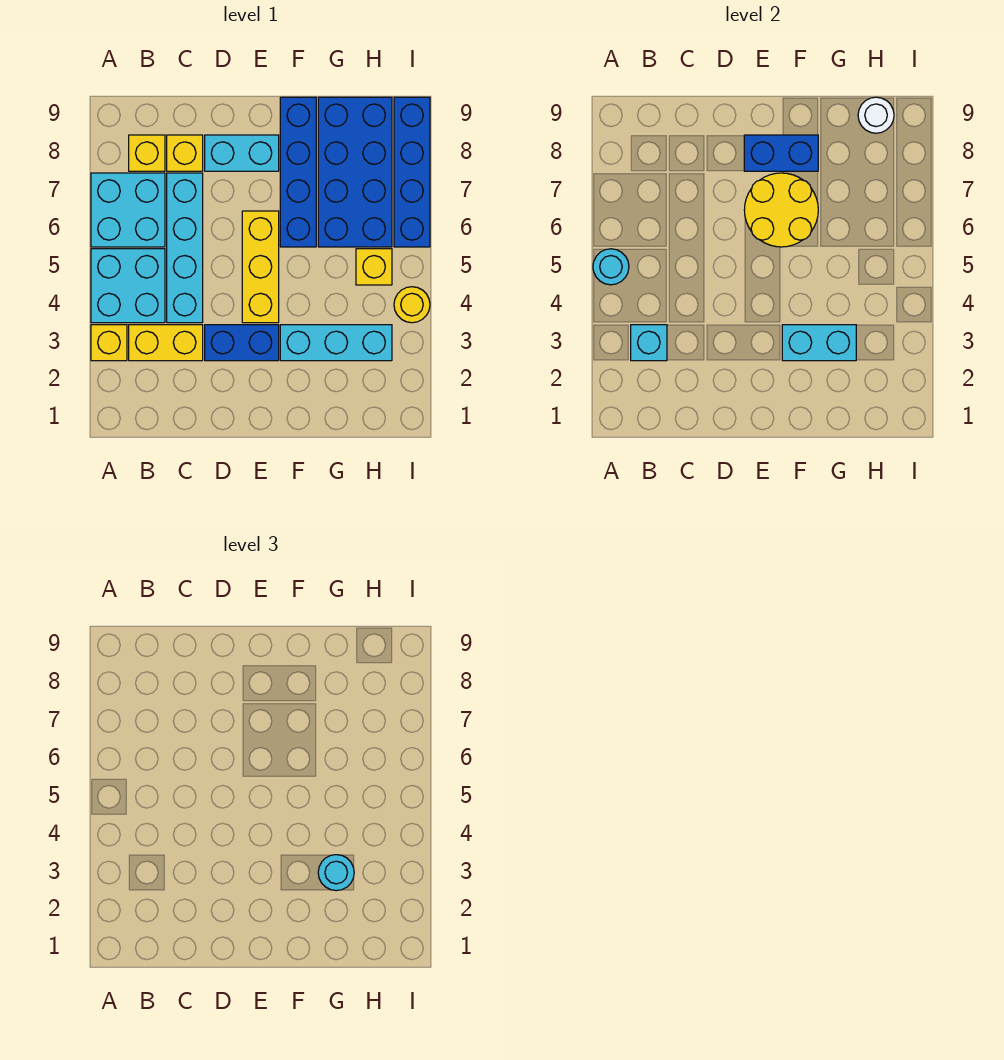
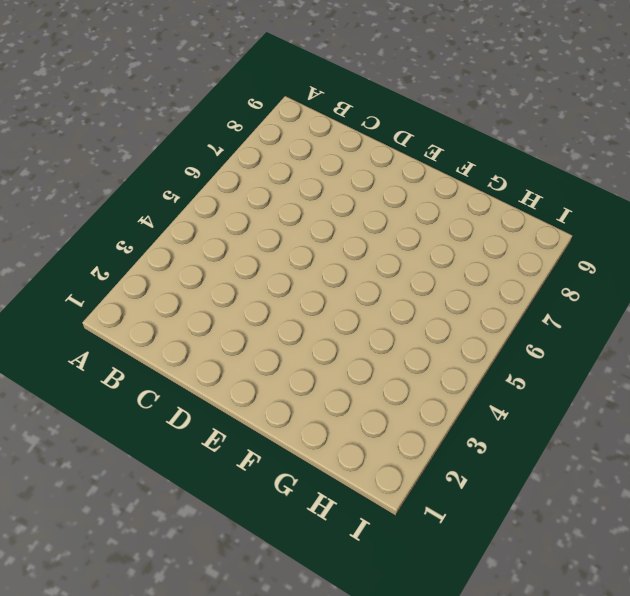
none -> yellow brick A3 level 1
none -> cyan brick A4:B5 level 1
none -> cyan brick A6:B7 level 1

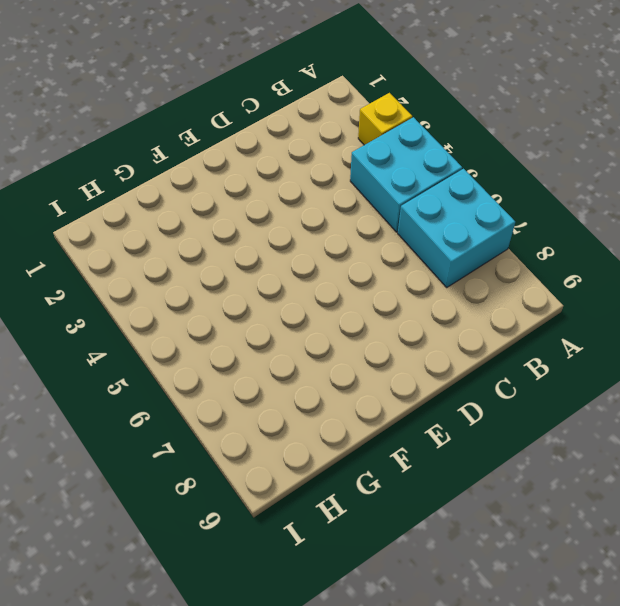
none -> yellow brick B3:C3 level 1
none -> yellow brick B8 level 1
none -> cyan brick C4:C7 level 1

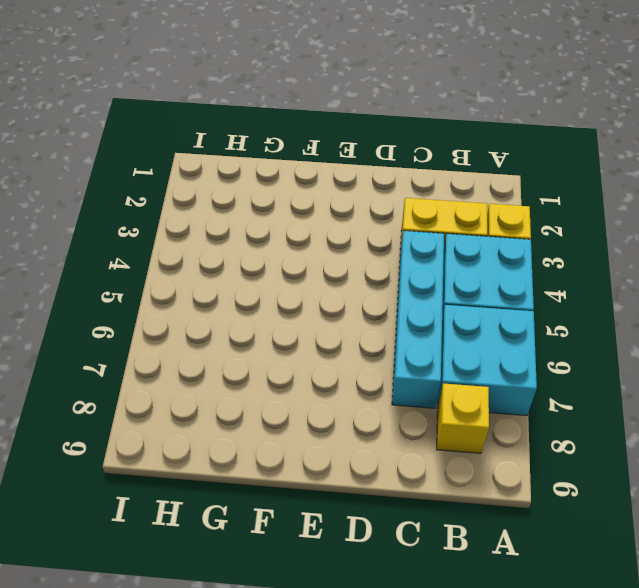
none -> yellow brick C8 level 1
none -> blue brick D3:E3 level 1
none -> cyan brick D8:E8 level 1

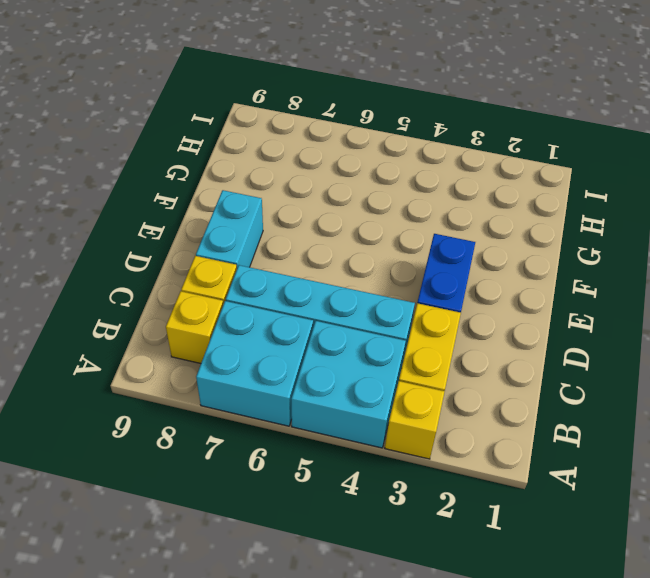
none -> yellow brick E4:E6 level 1
none -> cyan brick F3:H3 level 1
none -> blue brick F6:F9 level 1

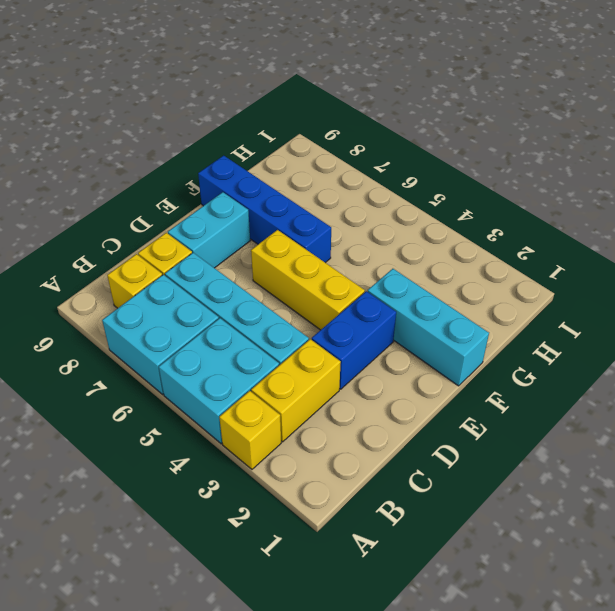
cyan brick F1:F3 level 1 -> cyan brick F3:H3 level 1
none -> blue brick G6:H9 level 1
none -> yellow brick H5 level 1
none -> yellow round brick I4 level 1

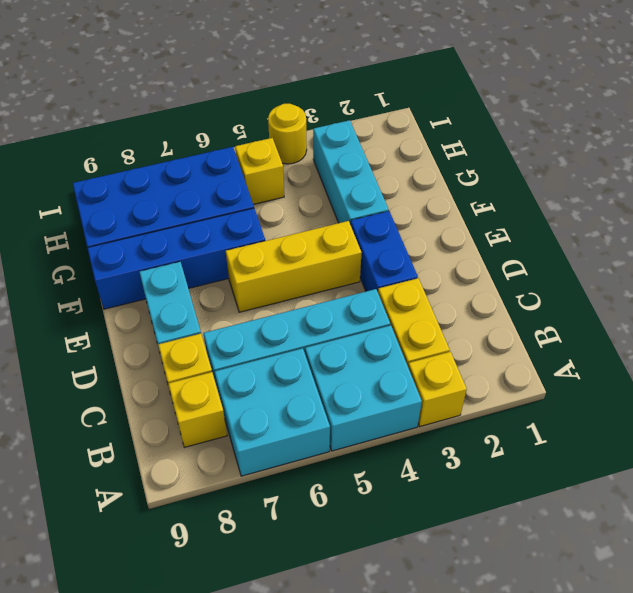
none -> blue brick I6:I9 level 1
none -> cyan round brick A5 level 2
none -> cyan brick B3 level 2

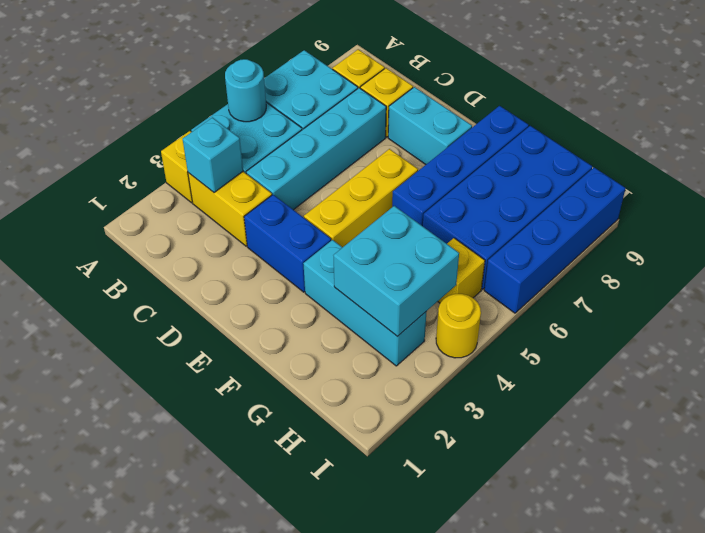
cyan brick G3:H4 level 2 -> cyan brick F3:G3 level 2
none -> yellow round brick E6:F7 level 2
none -> blue brick E8:F8 level 2
none -> white round brick H9 level 2

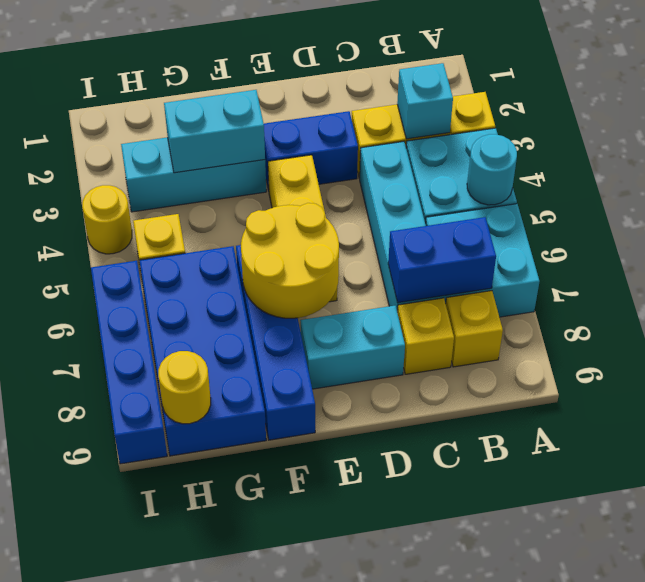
blue brick B7:C7 level 2 -> blue brick E8:F8 level 2
yellow round brick H9 level 2 -> white round brick H9 level 2
none -> cyan round brick G3 level 3

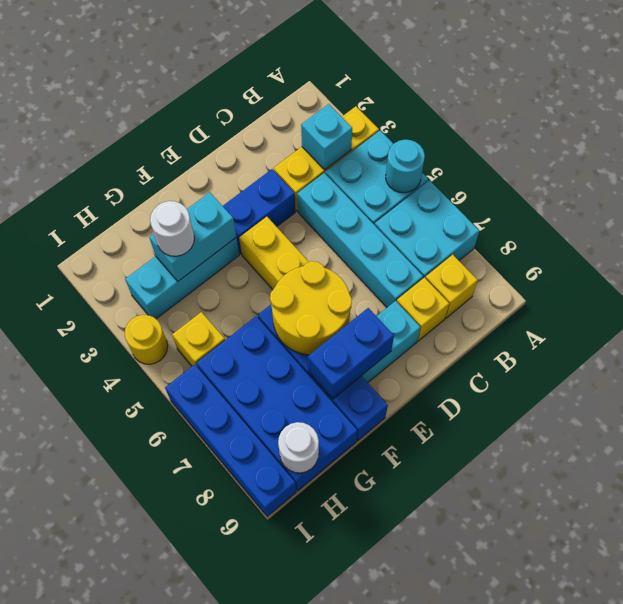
white round brick G3 level 3 -> cyan round brick G3 level 3

